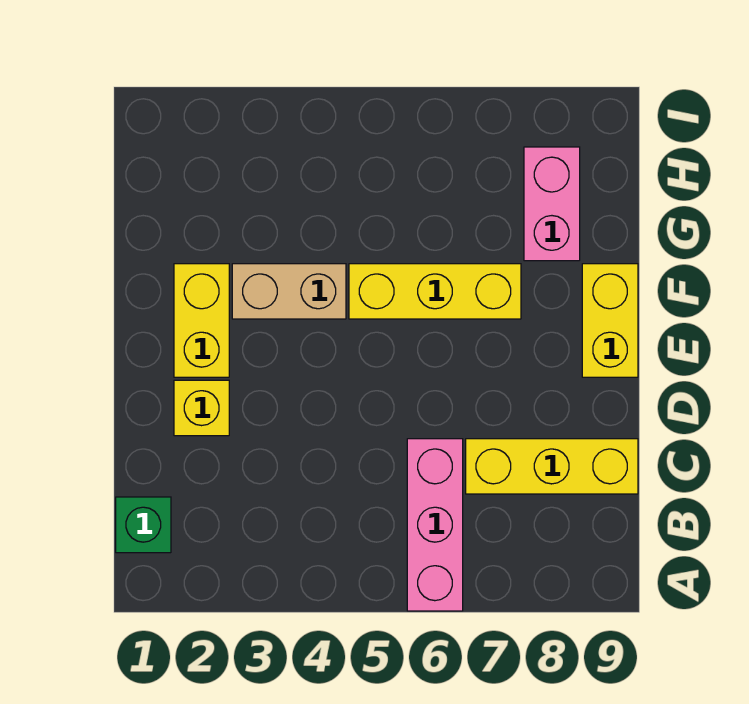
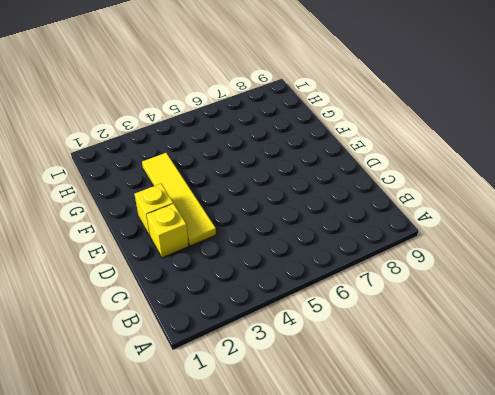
yellow tile D3:G3 level 1 -> tan brick F3:F4 level 1
yellow brick E2 level 1 -> yellow brick E2:F2 level 1
none -> pink brick A6:C6 level 1
none -> green brick B1 level 1

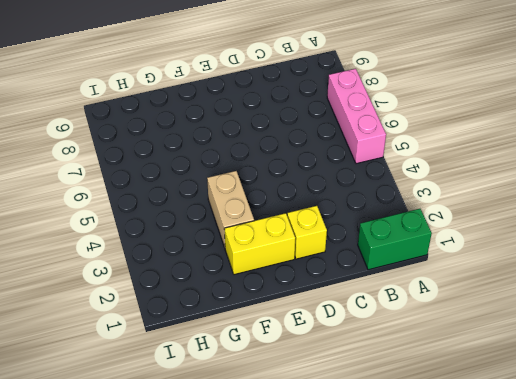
green brick A1:B1 level 1 -> green brick B1 level 1
pink brick A5:A7 level 1 -> pink brick A6:C6 level 1
none -> yellow brick C7:C9 level 1
none -> yellow brick E9:F9 level 1

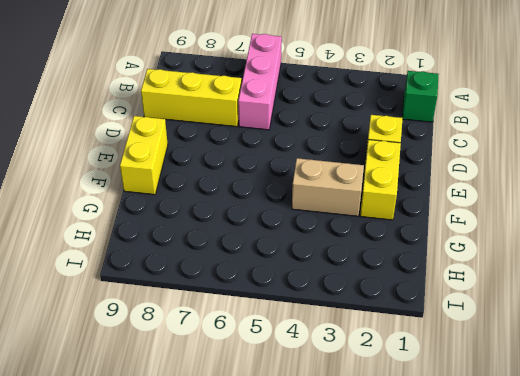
none -> yellow brick F5:F7 level 1
none -> pink brick G8:H8 level 1

